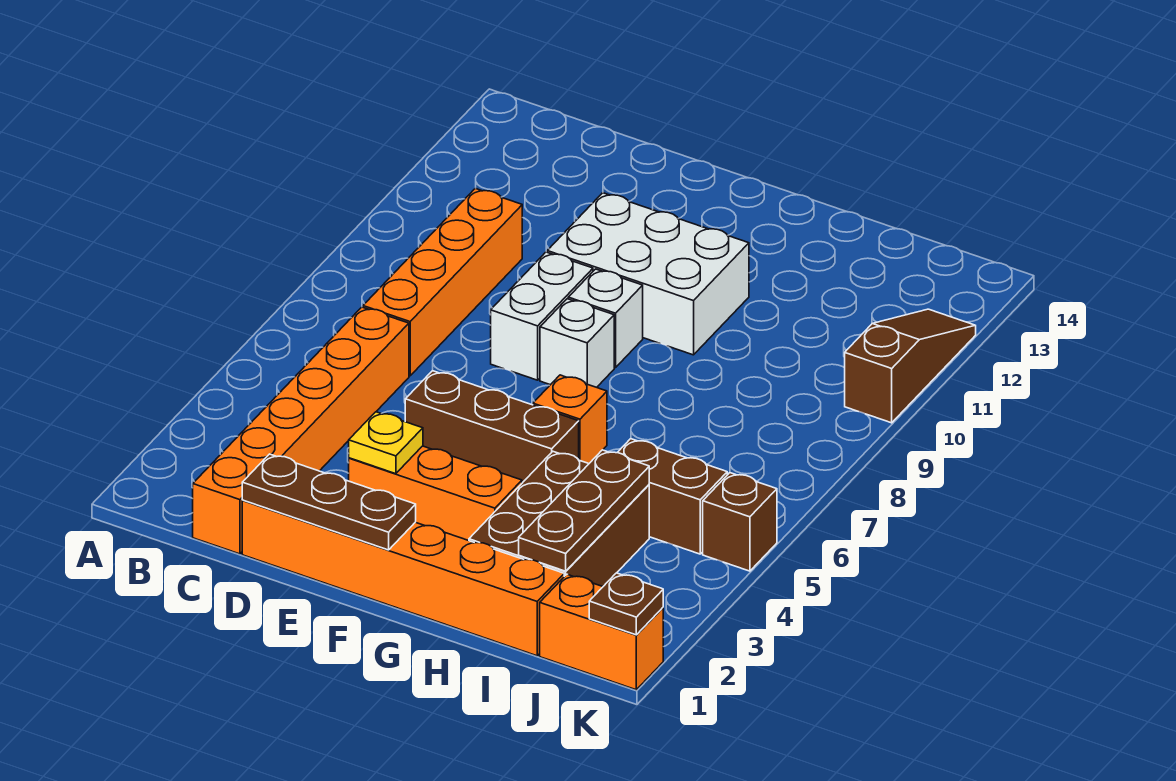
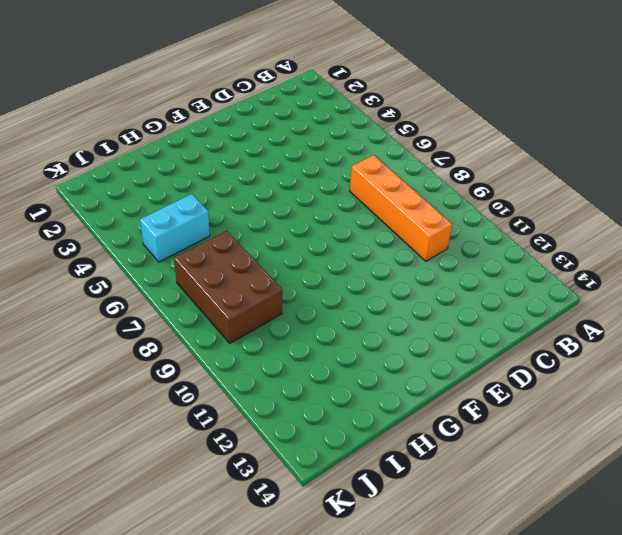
cyan brick I5:J5 level 1 -> brown brick I5:J5 level 1
brown brick I7:J9 level 1 -> brown brick H2:I4 level 1
none -> orange brick C1:C6 level 1
none -> orange brick D1:I1 level 1
none -> orange brick E3:G3 level 1

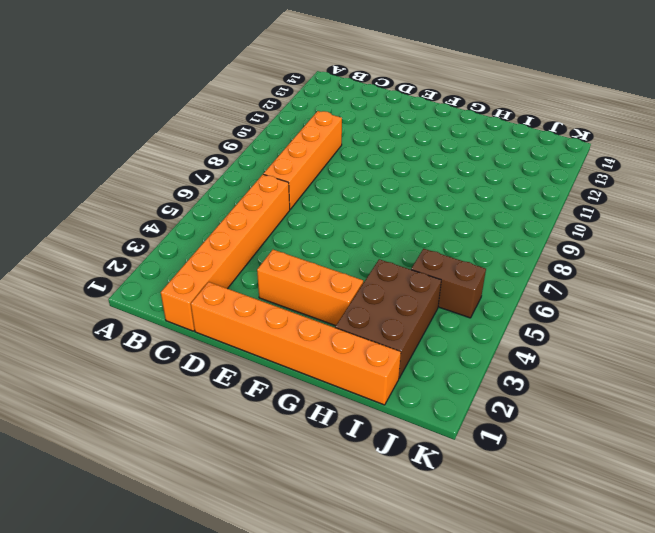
none -> brown brick E5:G5 level 1
none -> white brick E8:E9 level 1
none -> white brick E10:G11 level 1

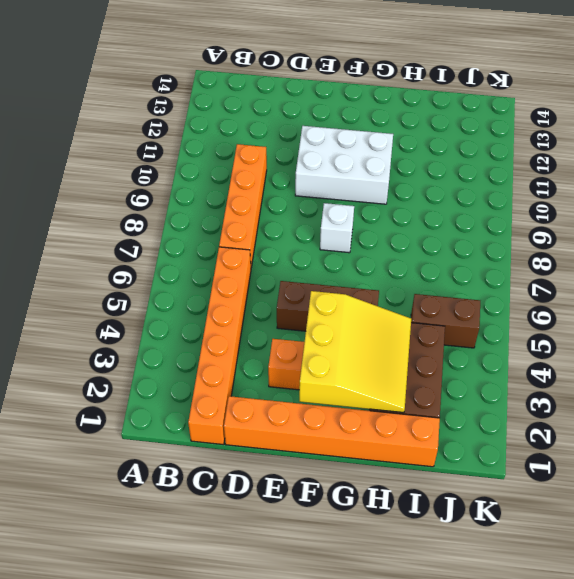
yellow slope F2:H4 level 2 top F -> none
none -> white brick E8:E9 level 1
none -> white brick F9 level 1
none -> orange brick G6 level 1

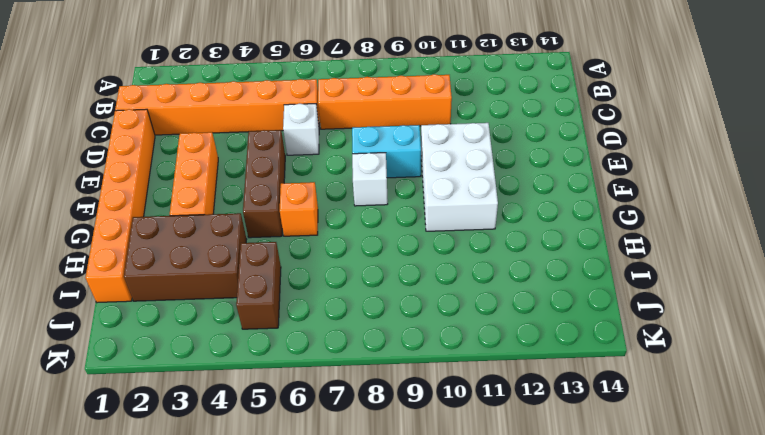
white brick D6 level 1 -> white brick F9 level 1
cyan brick E8:E9 level 1 -> white brick E8:E9 level 1
none -> orange brick J1:K1 level 1
none -> brown brick K5 level 1
none -> brown slope K10:K12 level 1 top 10

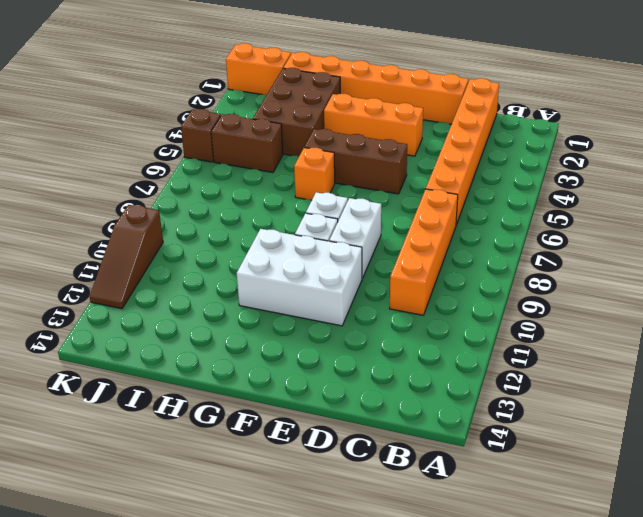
none -> brown plate D1:F1 level 2
none -> yellow plate E3 level 2
none -> brown plate I2:I4 level 2

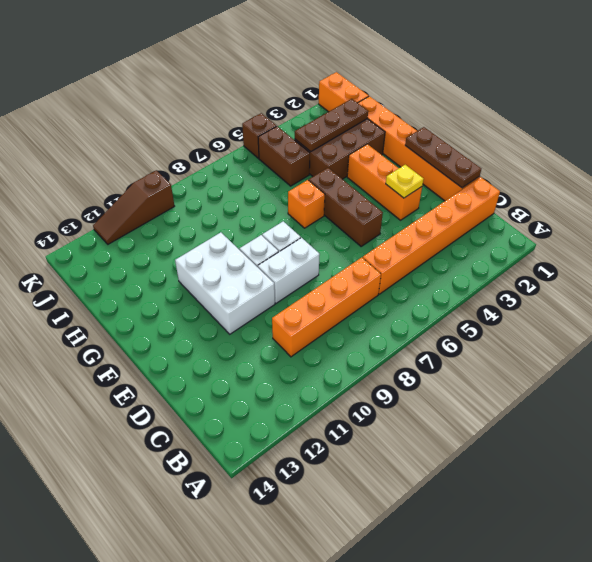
none -> brown plate K1 level 2

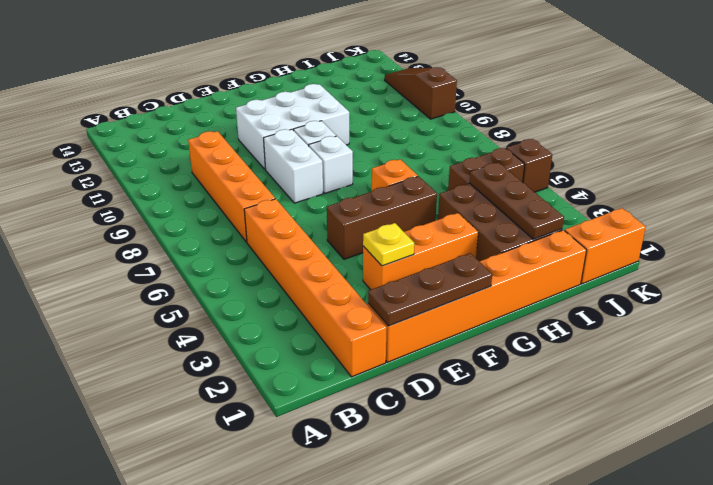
none -> brown plate K1 level 2

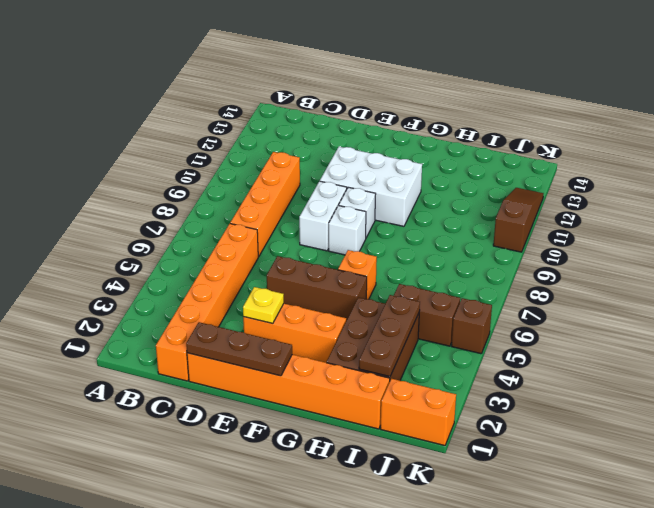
none -> brown plate K1 level 2

